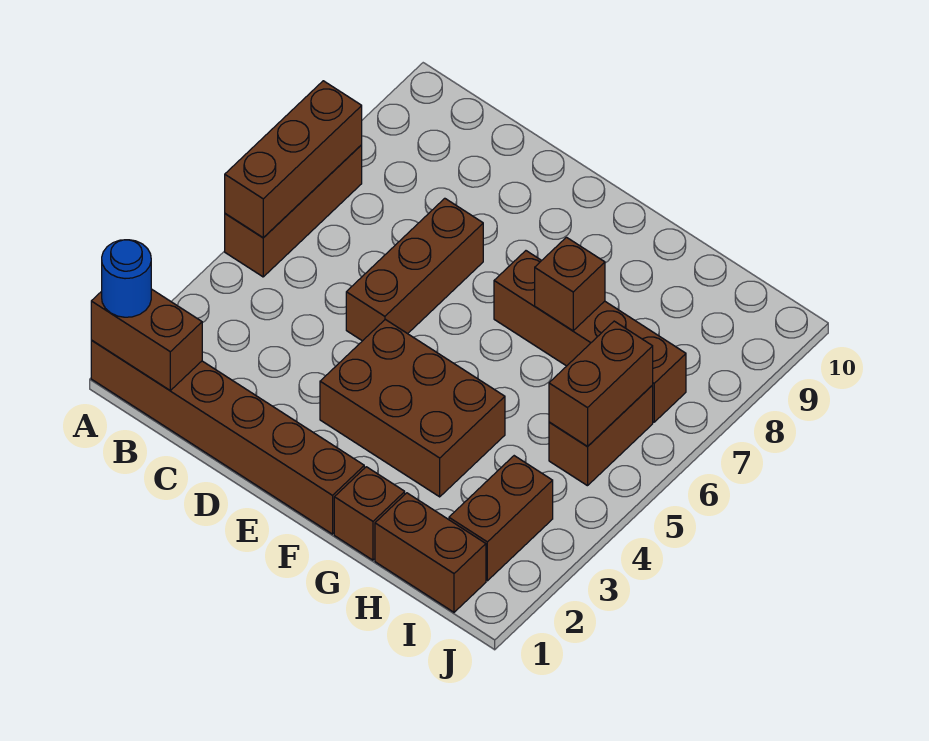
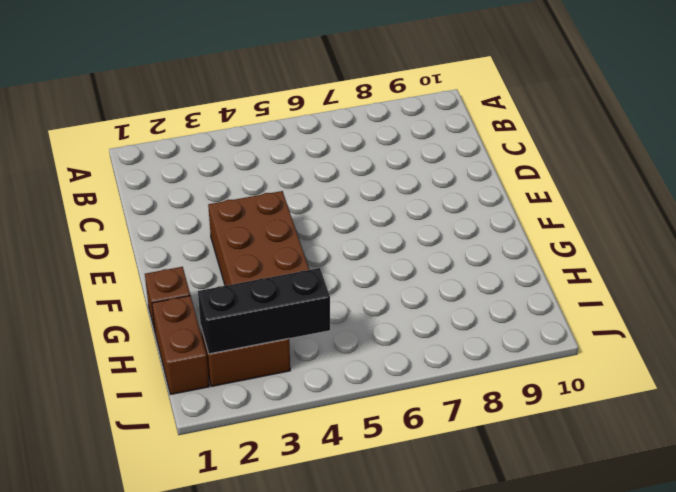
black brick I2:I4 level 2 -> none
none -> brown brick A1:F1 level 1
none -> brown brick A5:A7 level 1
none -> brown brick D5:D7 level 1

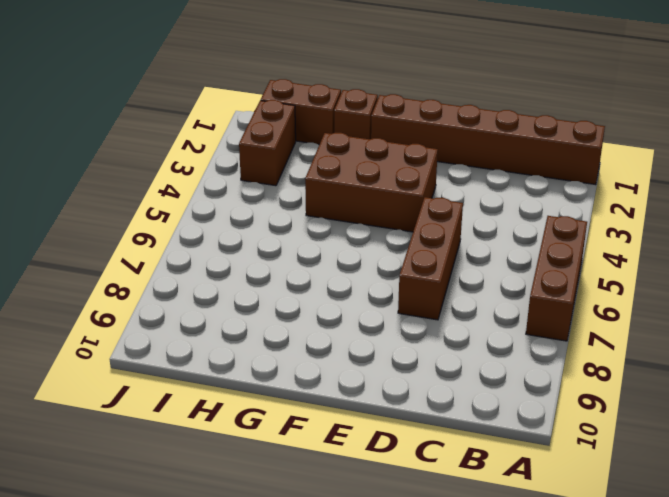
none -> brown brick F7:I7 level 1
none -> brown brick I5:I6 level 1
none -> brown brick A1:B1 level 2

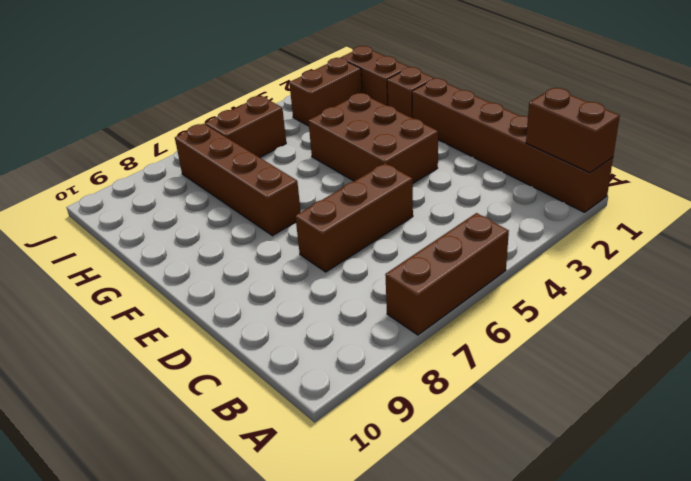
none -> brown brick A5:A7 level 2
none -> brown brick G7 level 2
none -> brown brick I5:I6 level 2

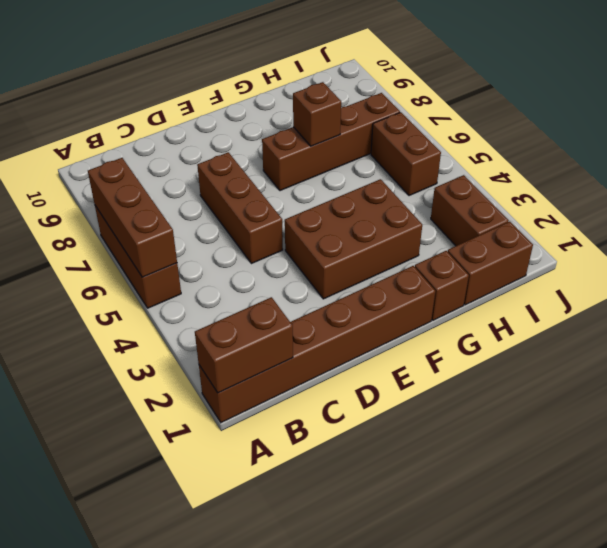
none -> brown brick I5:I6 level 2
none -> blue round brick A1 level 3

